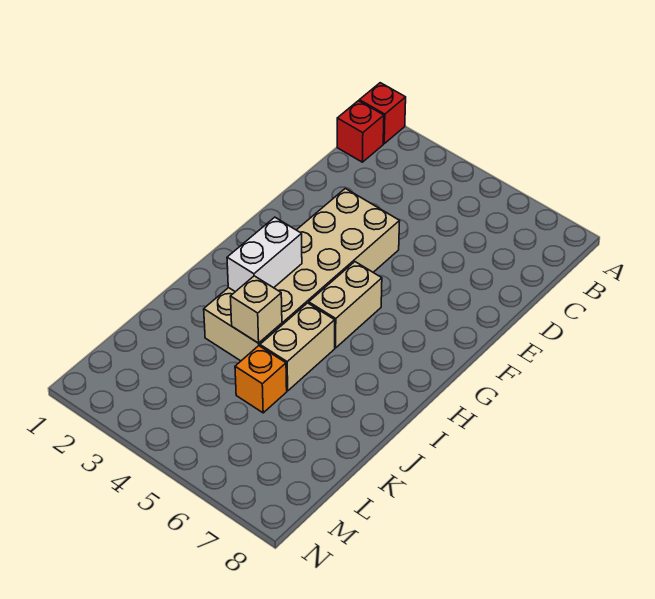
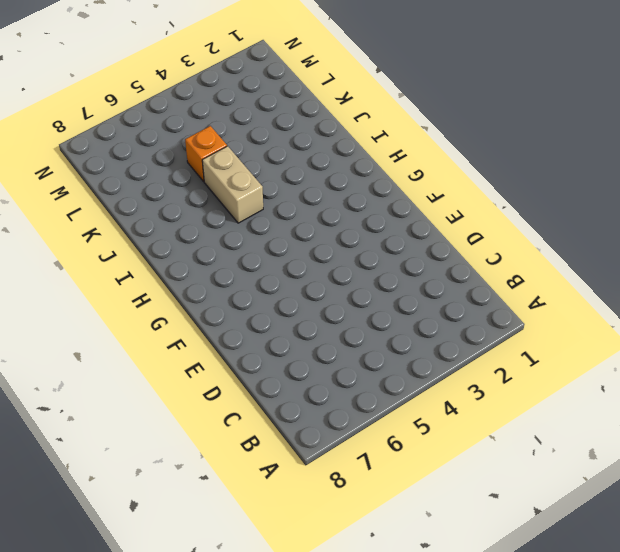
none -> red brick A1 level 1
none -> red brick B1 level 1

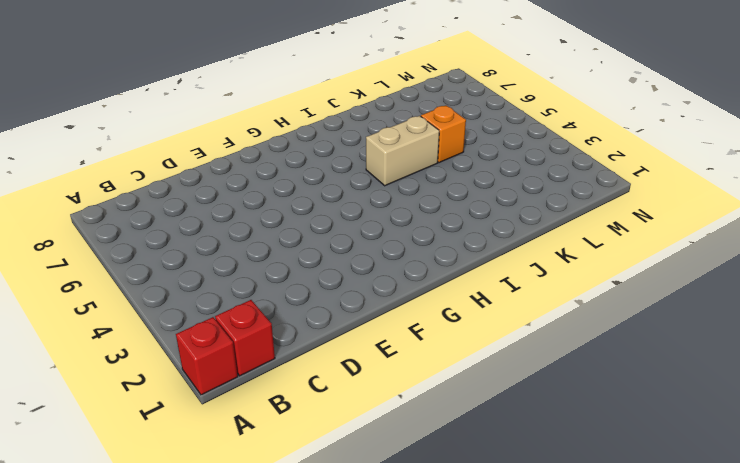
none -> tan brick E3:J4 level 1
none -> tan brick G5:H5 level 1

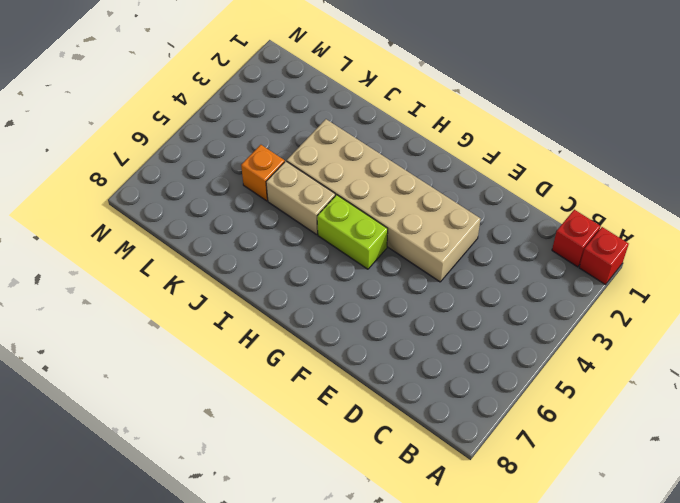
lime brick G5:H5 level 1 -> tan brick G5:H5 level 1
none -> white brick H3:I3 level 2
none -> tan brick J4 level 2

